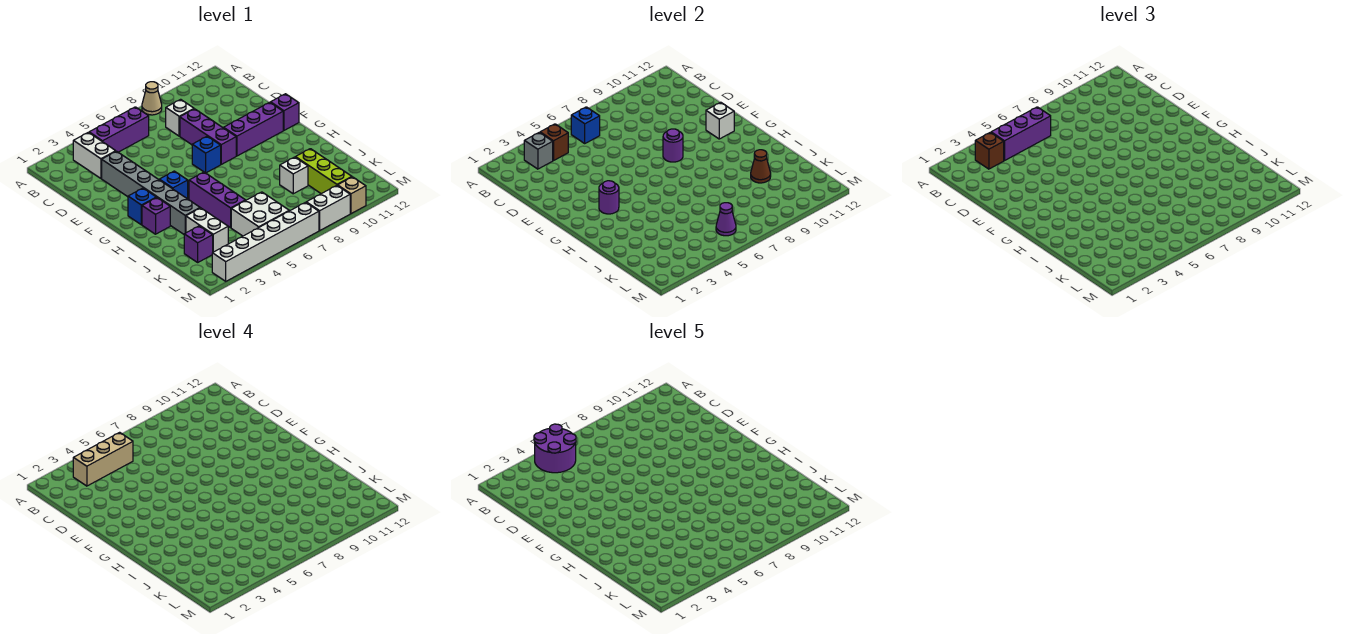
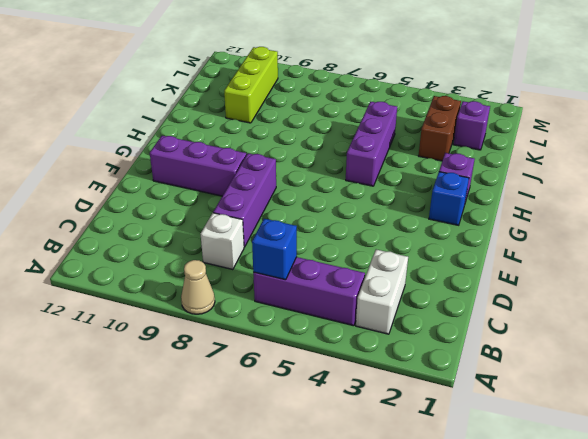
brown brick J3:K3 level 1 -> white brick J3:K3 level 1
none -> grey brick D3:I3 level 1
none -> blue brick F7 level 1
none -> purple brick F12 level 1
none -> blue brick G4 level 1

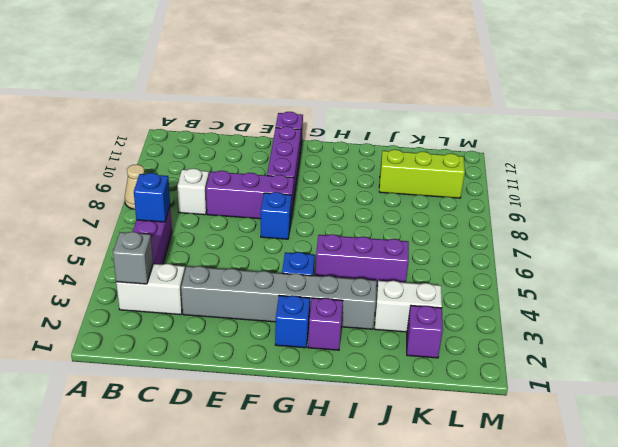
none -> white brick J9 level 1
none -> white brick K5:L6 level 1
none -> white brick M2:M7 level 1
none -> white brick M8:M9 level 1

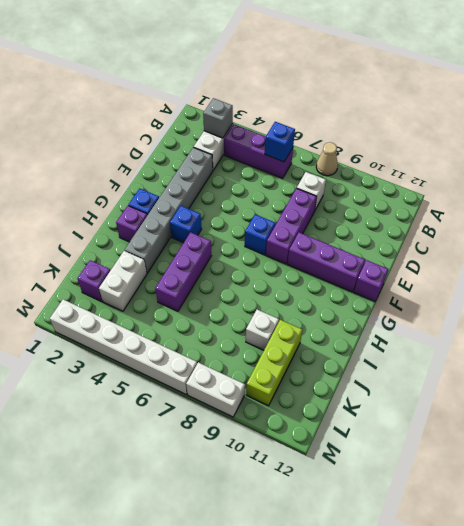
none -> white brick K5:L6 level 1
none -> tan brick M10 level 1
none -> brown brick B4 level 2
none -> purple round brick F8 level 2

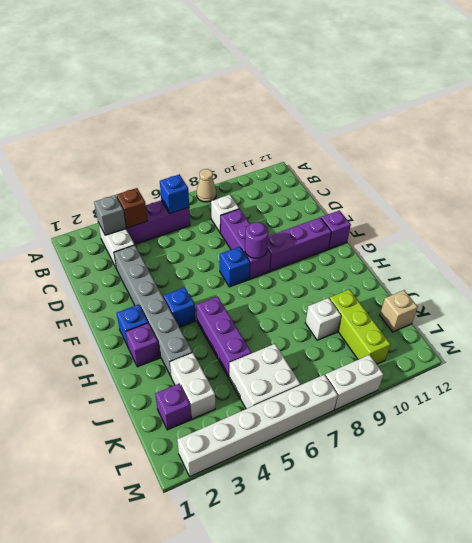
tan brick K12 level 1 -> tan brick M10 level 1
none -> white brick F11 level 2
none -> purple round brick G3 level 2
none -> brown cone J10 level 2
none -> purple cone L6 level 2

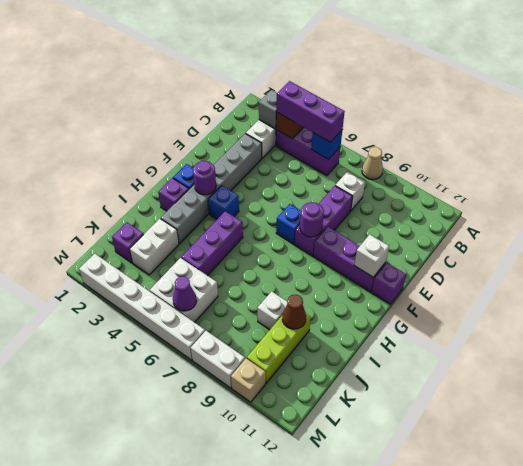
none -> brown brick B3 level 3
none -> tan brick B3:B5 level 4
none -> purple round brick A4:B5 level 5

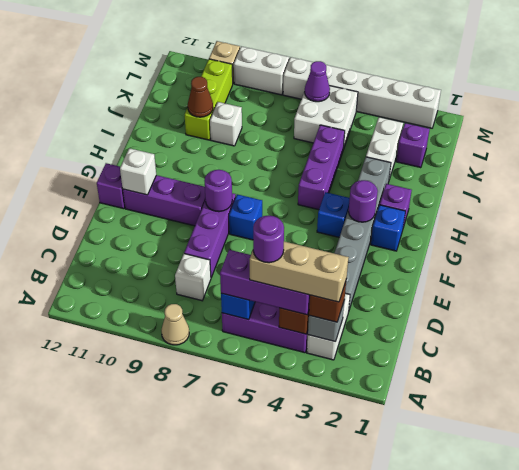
purple round brick B5 level 5 -> purple round brick A4:B5 level 5

